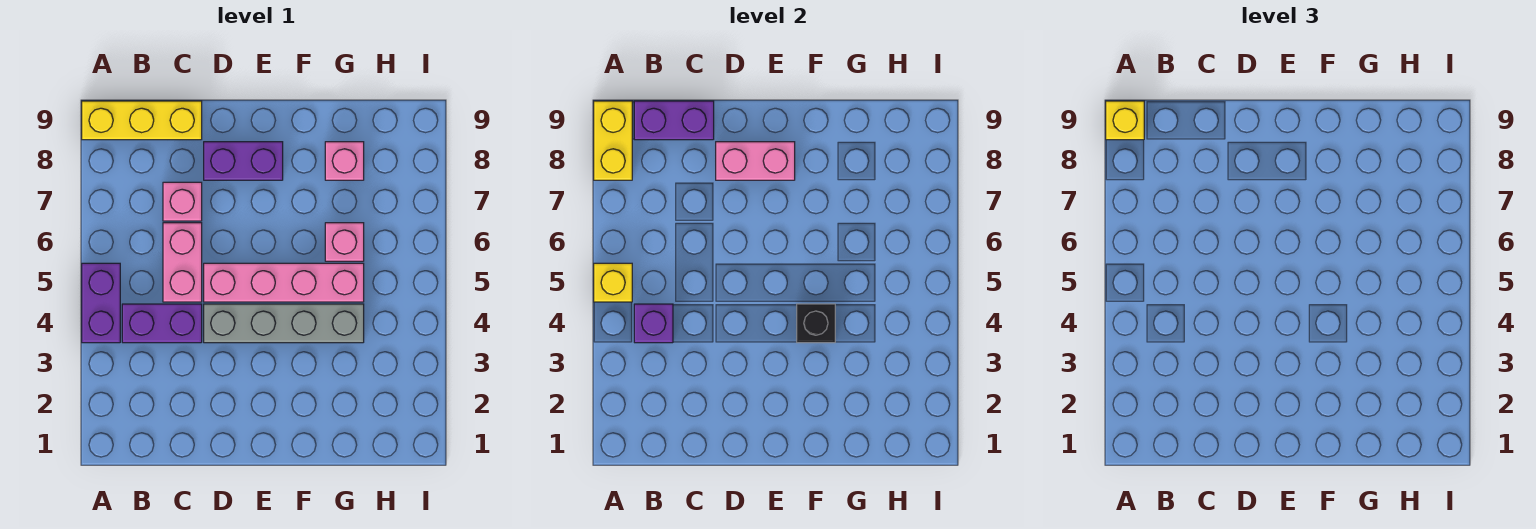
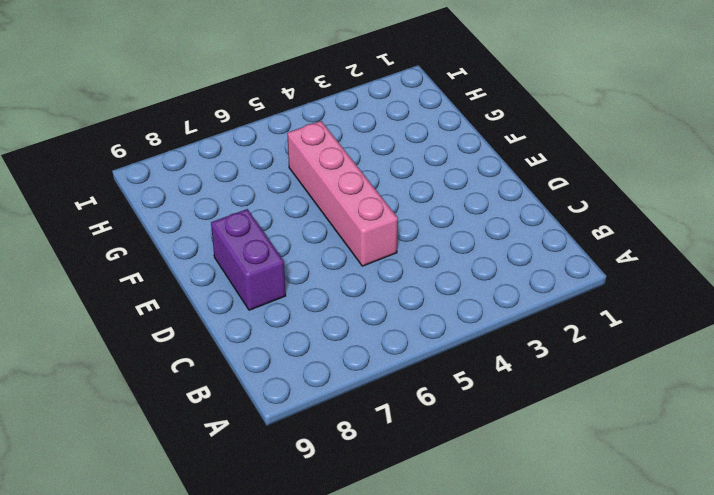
none -> purple brick A4:A5 level 1
none -> yellow brick A9:C9 level 1
none -> purple brick B4:C4 level 1

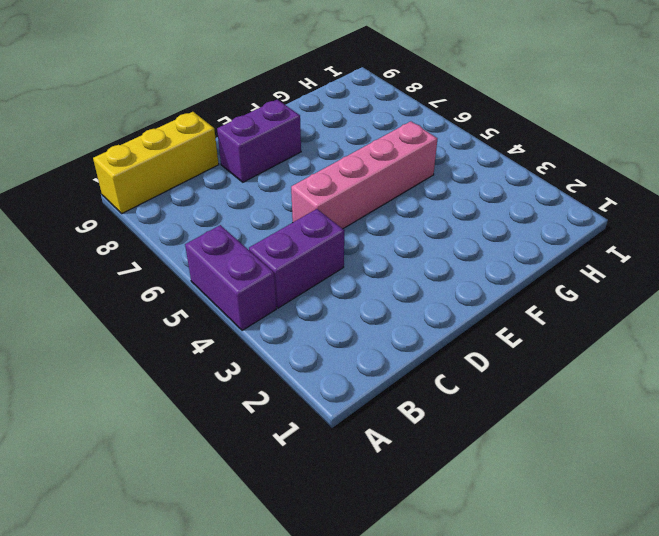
none -> pink brick C5:C6 level 1
none -> pink brick C7 level 1
none -> grey brick D4:G4 level 1

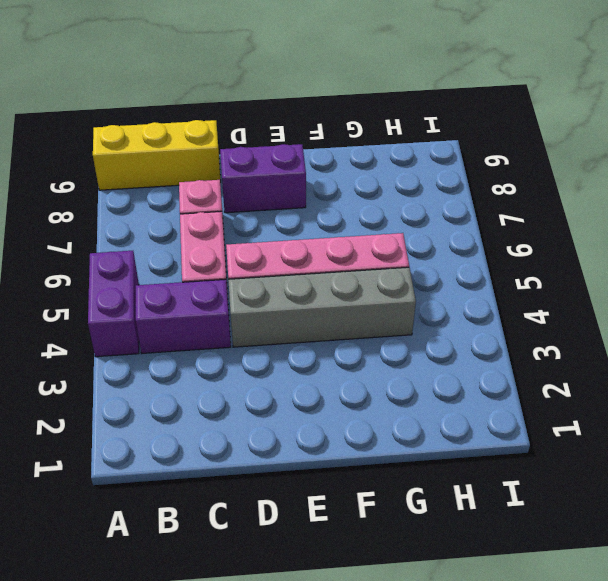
none -> pink brick G6 level 1
none -> pink brick G8 level 1
none -> yellow brick A5 level 2

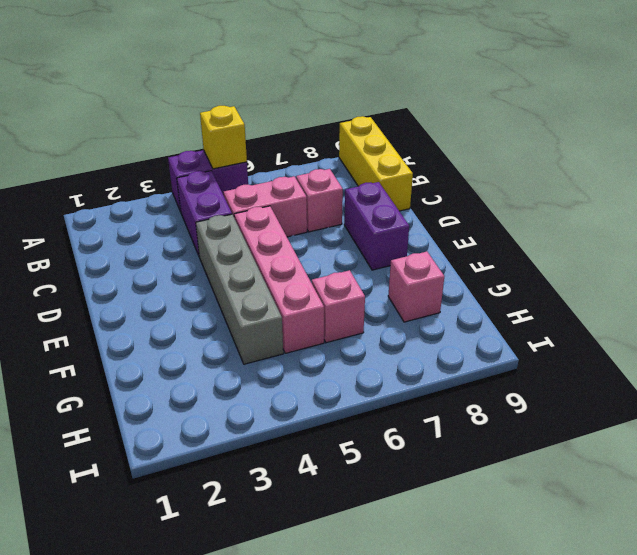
none -> yellow brick A8:A9 level 2
none -> purple brick B4 level 2
none -> purple brick B9:C9 level 2

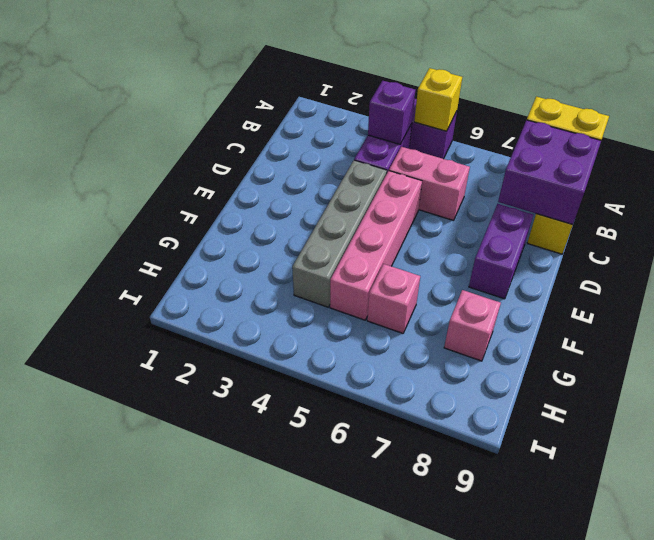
purple brick B8:C9 level 2 -> purple brick B9:C9 level 2
none -> pink brick C7 level 1
none -> pink brick D8:E8 level 2
none -> black brick F4 level 2

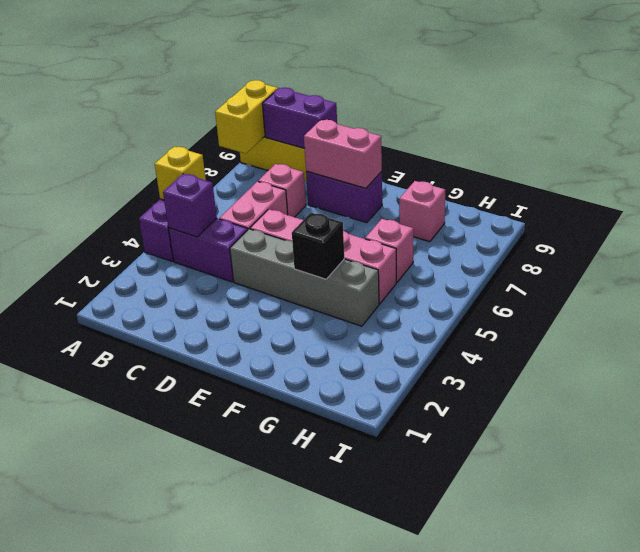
none -> yellow brick A9 level 3

